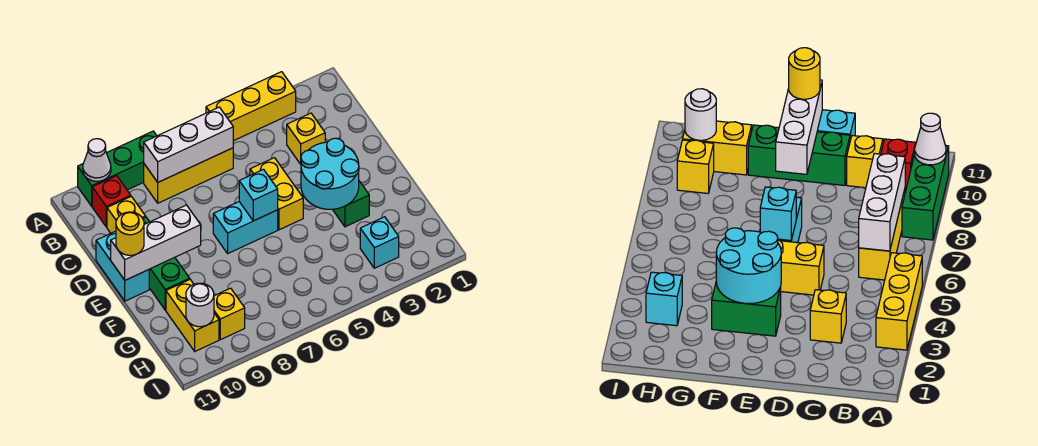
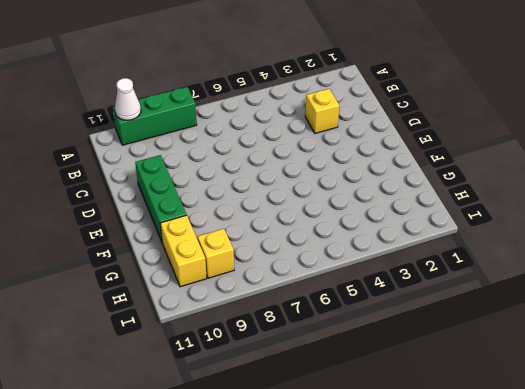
none -> yellow brick A3:A5 level 1
none -> yellow brick B6:B8 level 1
none -> red brick B10 level 1

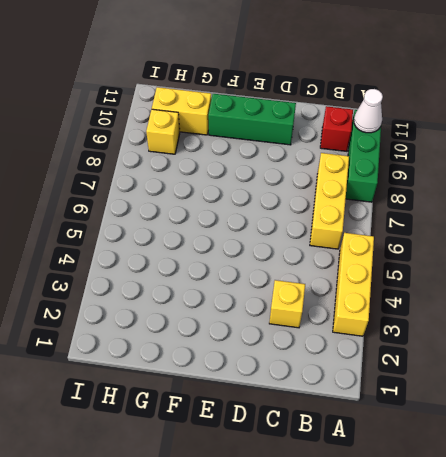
none -> yellow brick C10 level 1
none -> yellow brick D5:E5 level 1
none -> cyan brick D11:E11 level 1

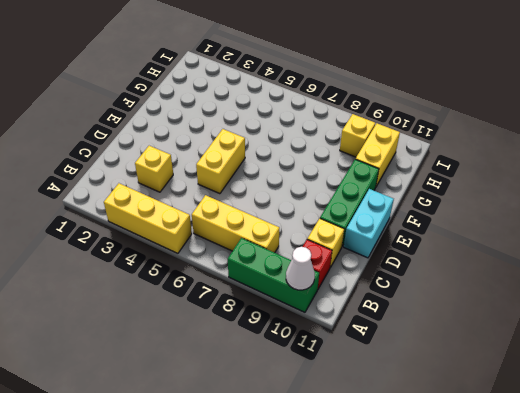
none -> green brick E3:F3 level 1
none -> cyan brick E6:E7 level 1
none -> cyan brick H3 level 1

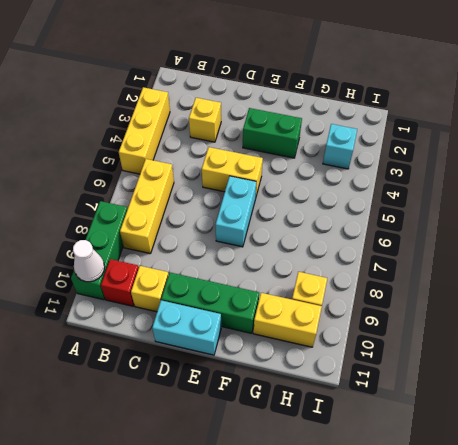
none -> white brick B6:B8 level 2
none -> cyan round brick E3:F4 level 2
none -> cyan brick E6 level 2

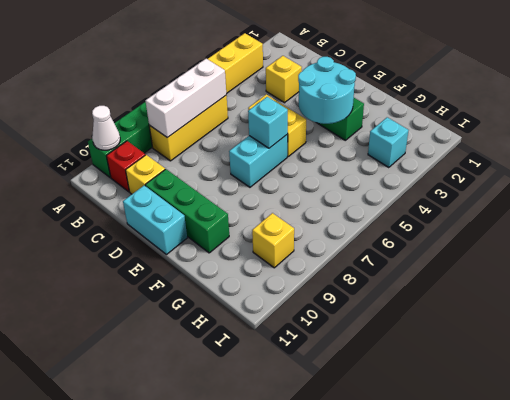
none -> yellow brick G10:H10 level 1
none -> white brick E9:E11 level 2
none -> white round brick H10 level 2

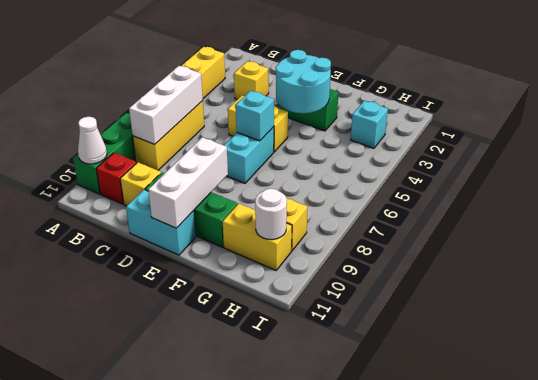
none -> yellow round brick E11 level 3

